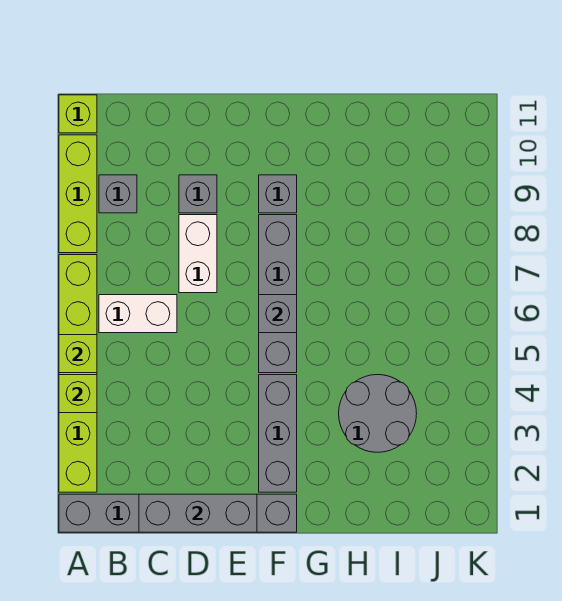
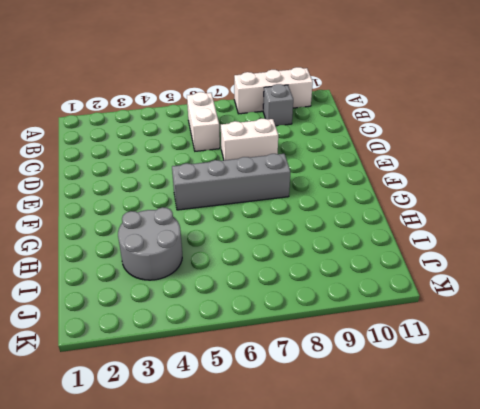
white brick A8:A10 level 1 -> lime brick A8:A10 level 1
none -> grey brick A1:F1 level 1
none -> lime brick A2:A7 level 1
none -> lime brick A11 level 1

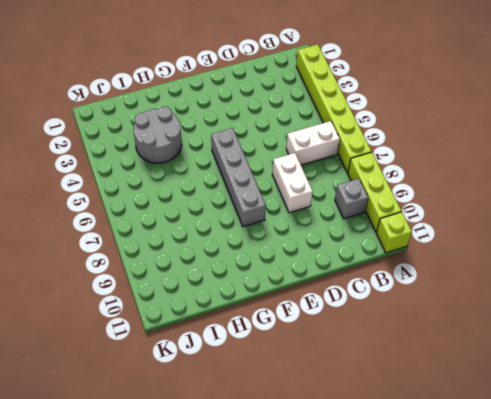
none -> grey brick A1:F1 level 1
none -> grey brick D9 level 1
none -> grey brick F2:F4 level 1

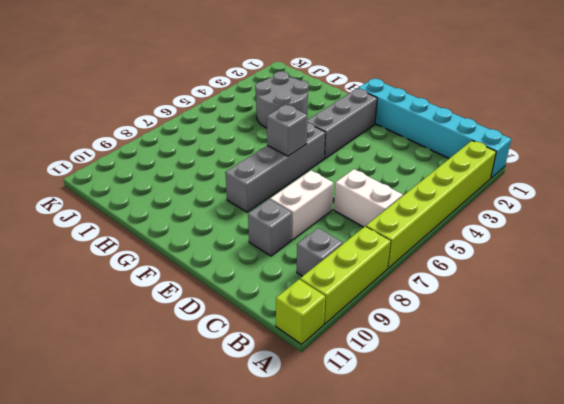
cyan brick A1:F1 level 1 -> grey brick A1:F1 level 1
none -> grey brick F9 level 1
none -> lime brick A4 level 2
none -> lime brick A5 level 2

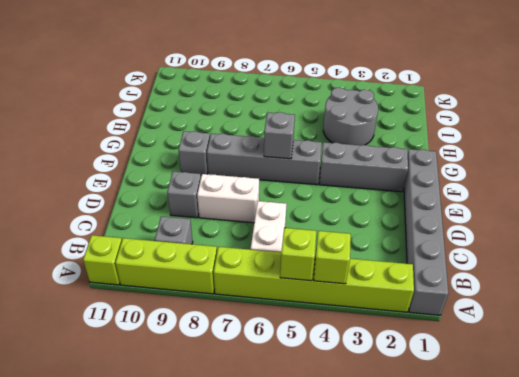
none -> grey brick C1:E1 level 2

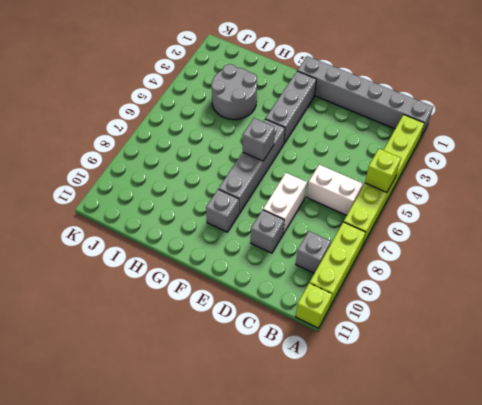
none -> lime brick A4 level 2
none -> grey brick C1:E1 level 2

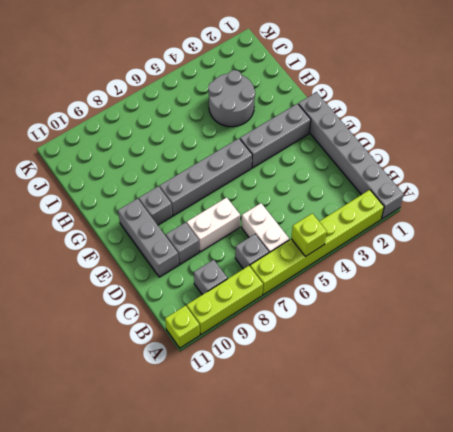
grey brick B7 level 1 -> grey brick F6 level 2
grey brick D10:F10 level 1 -> grey brick C1:E1 level 2
none -> lime brick A4 level 2

